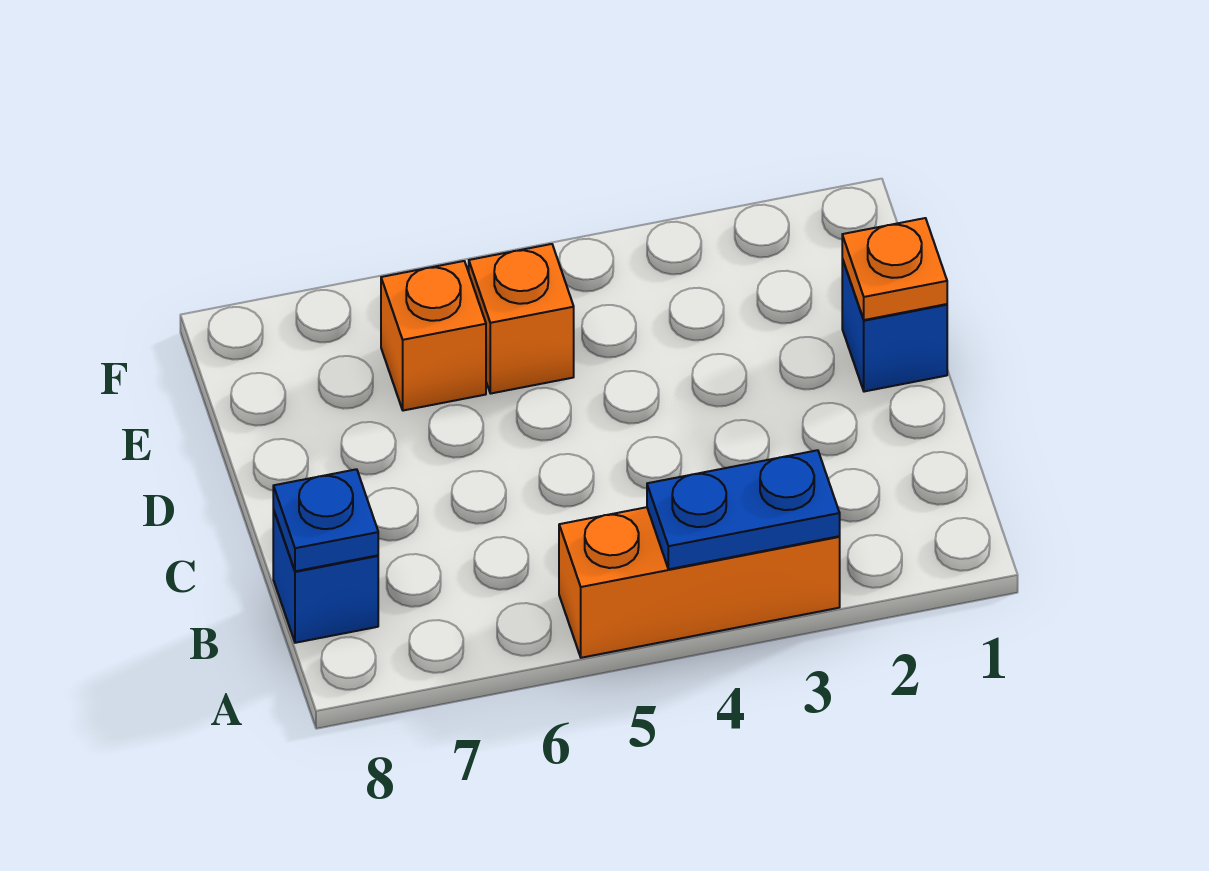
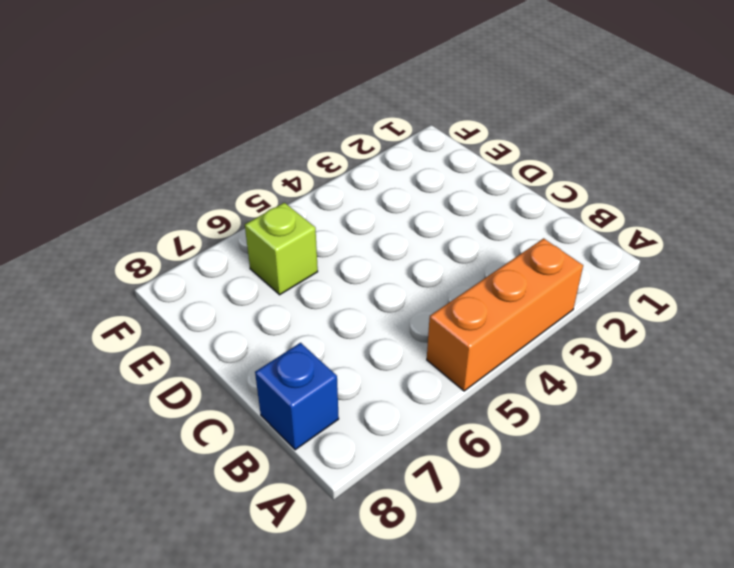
lime brick E6 level 1 -> orange brick E6 level 1
none -> blue brick D1 level 1
none -> orange brick E5 level 1

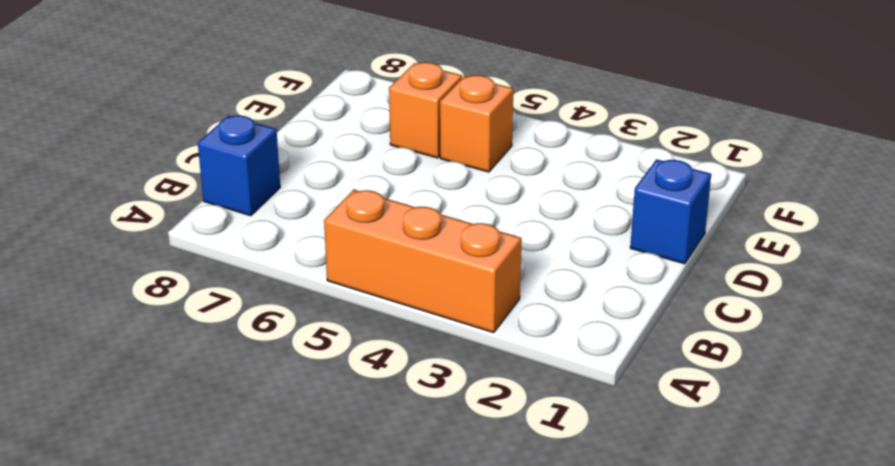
none -> blue plate A3:A4 level 2
none -> blue plate B8 level 2

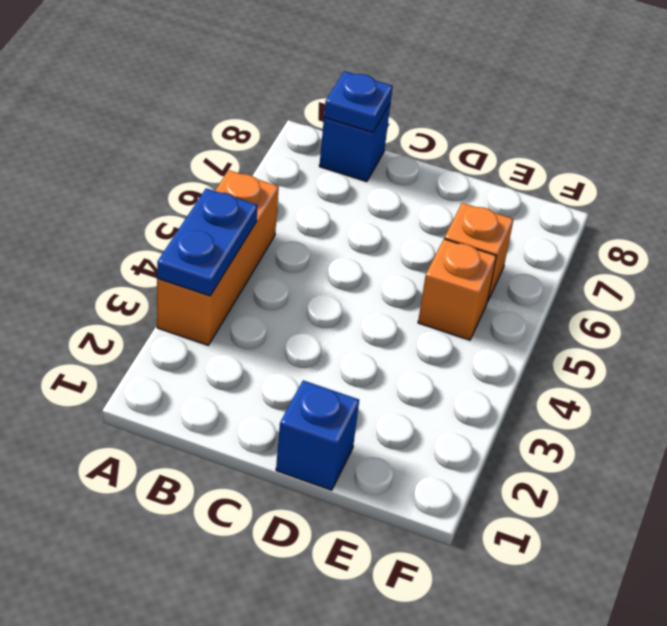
none -> orange plate D1 level 2

